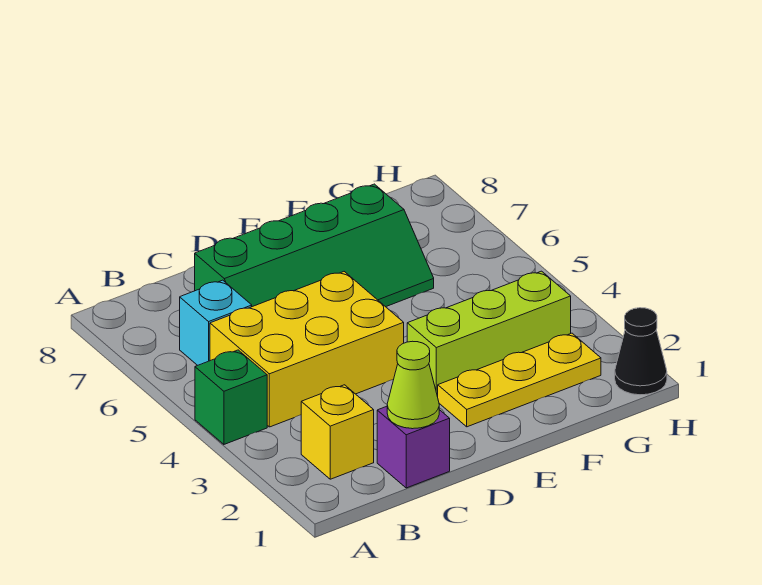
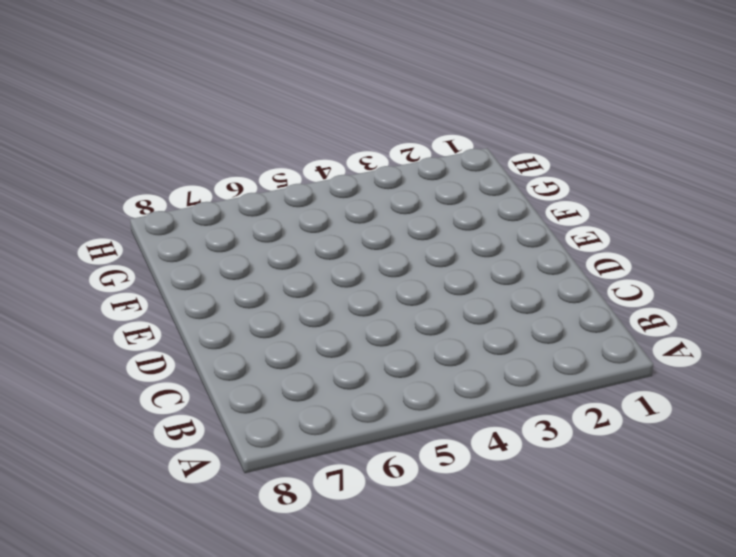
none -> green brick A4 level 1
none -> yellow brick B2 level 1

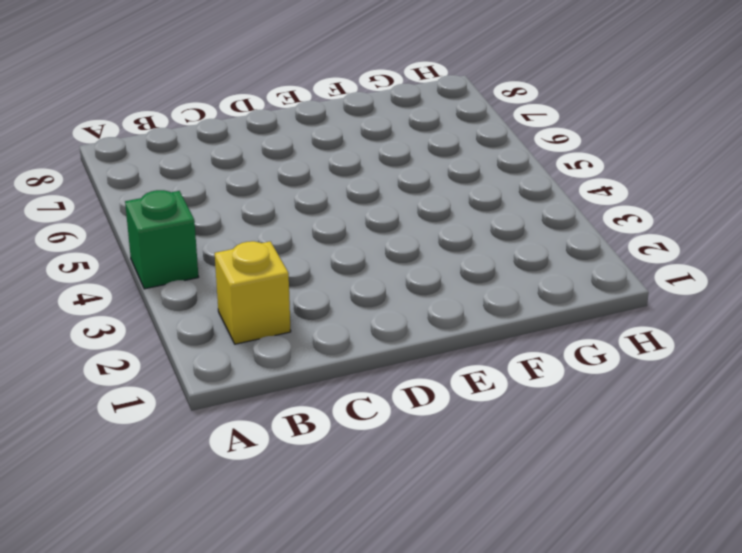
none -> yellow brick B4:D5 level 1
none -> cyan brick B6 level 1

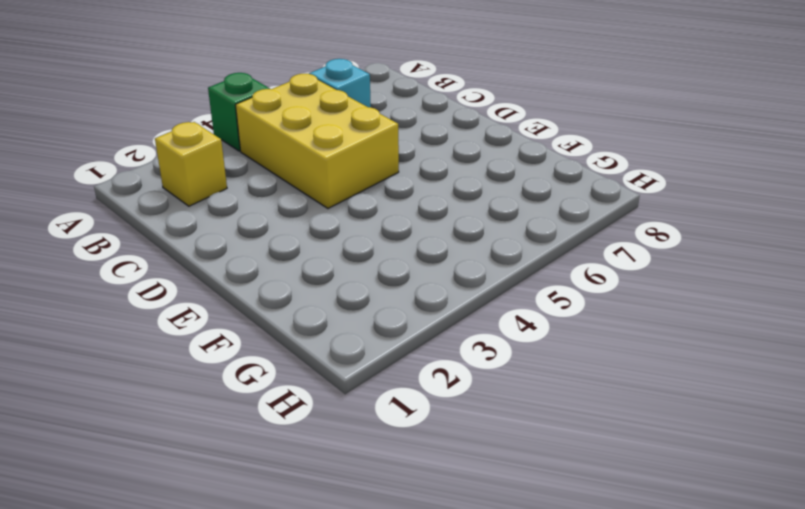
none -> purple brick C1 level 1
none -> green slope C6:F7 level 1 top 7

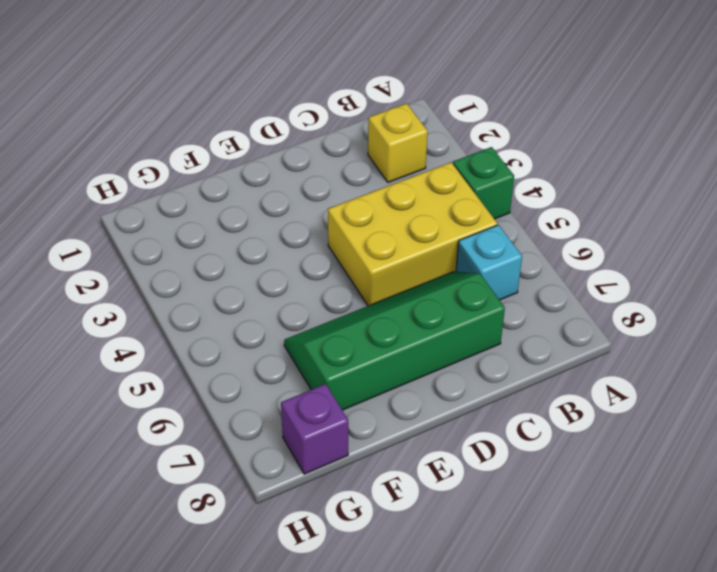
purple brick G8 level 1 -> purple brick C1 level 1
none -> yellow plate E2:G2 level 1
none -> lime brick E3:G3 level 1

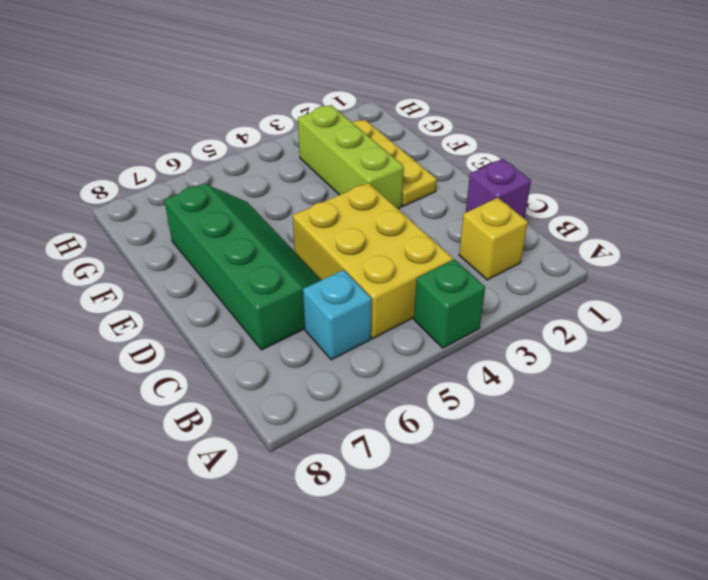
none -> black cone H1 level 1
none -> lime cone C1 level 2

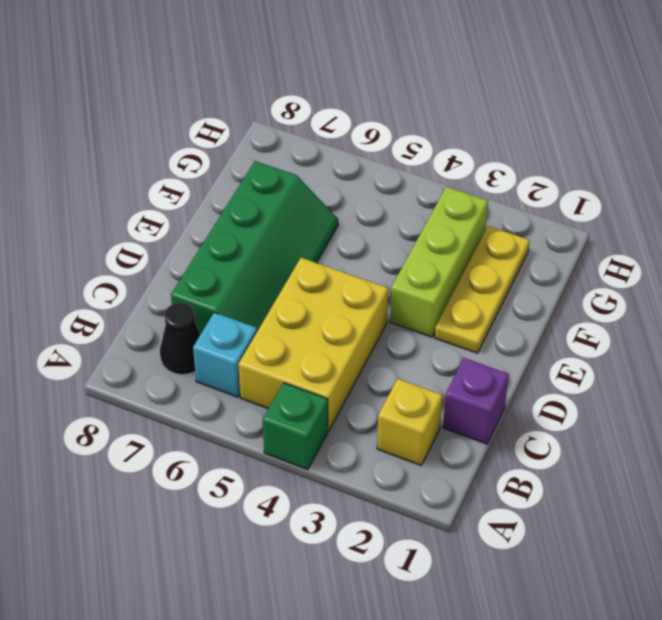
black cone B7 level 1 -> black cone H1 level 1
none -> lime cone C1 level 2

